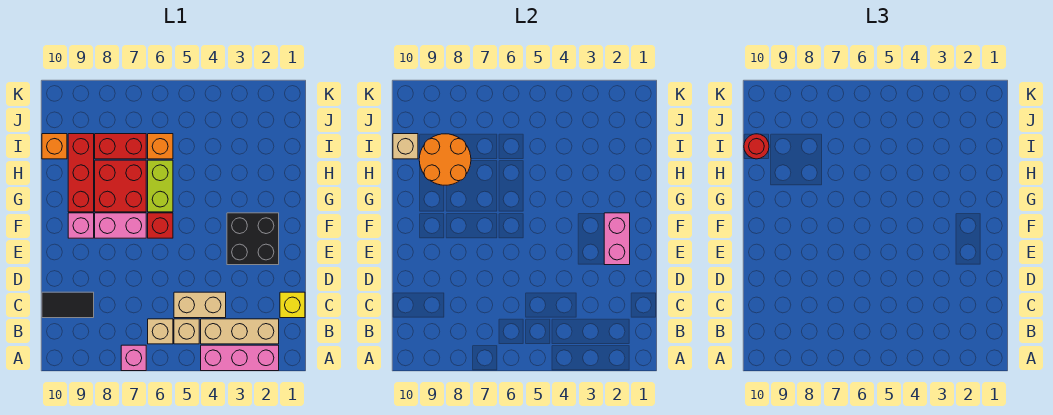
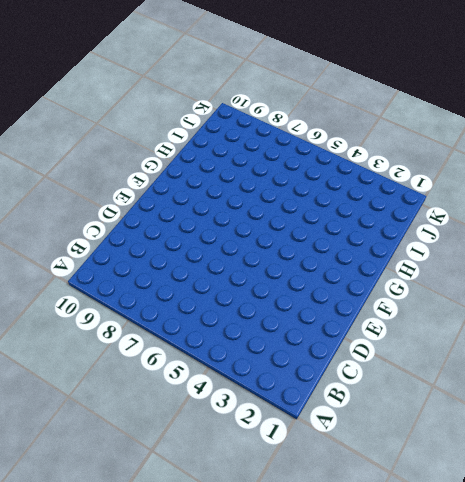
none -> pink brick A2:A4 level 1
none -> pink brick A7 level 1
none -> tan brick B2:B4 level 1

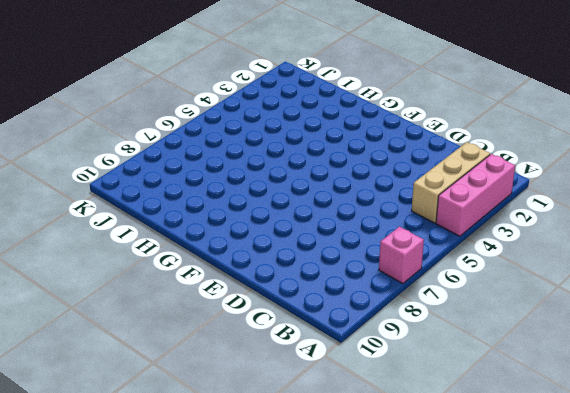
none -> tan brick B5 level 1
none -> tan brick B6 level 1
none -> yellow brick C1 level 1

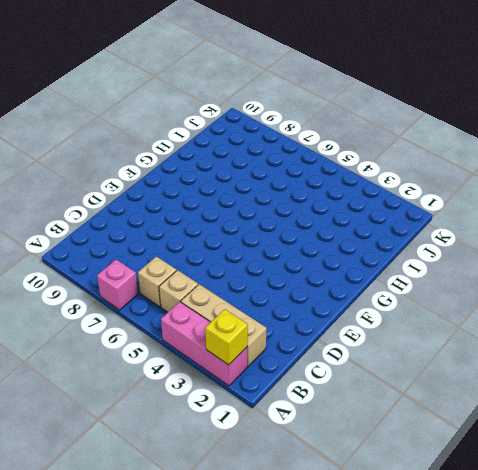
yellow brick A2 level 2 -> yellow brick C1 level 1
none -> tan brick C4:C5 level 1
none -> black tile C9:C10 level 1
none -> black brick E2:F3 level 1

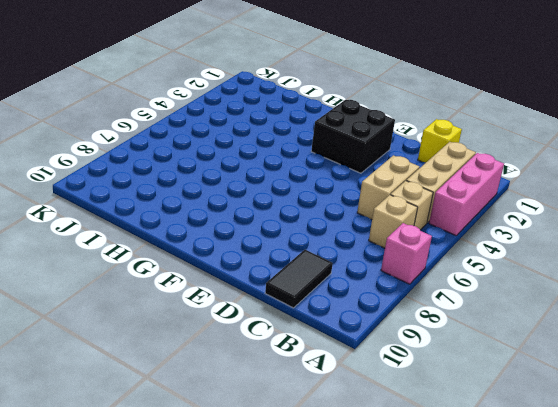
none -> red brick F6 level 1
none -> pink brick F7:F8 level 1
none -> pink brick F9 level 1

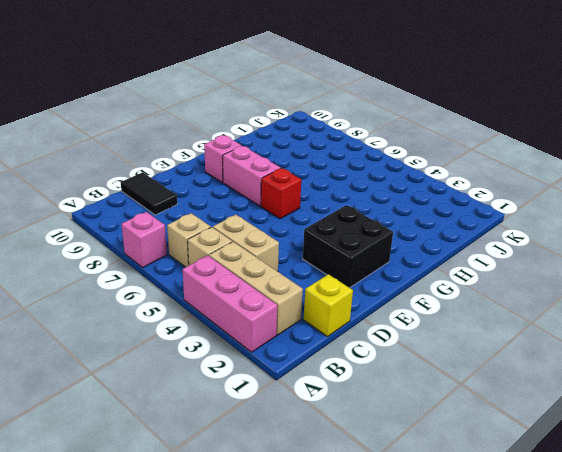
none -> lime brick G6:H6 level 1
none -> red brick G7:H8 level 1
none -> red brick G9:I9 level 1

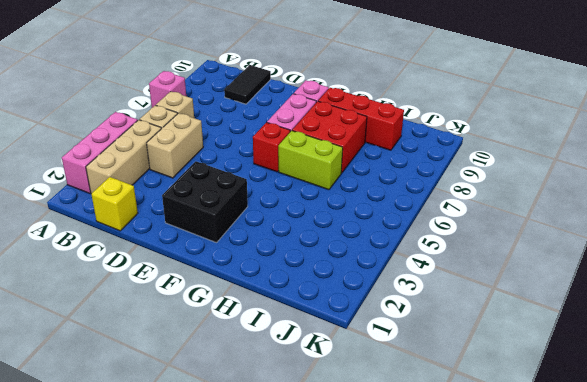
none -> orange brick I6 level 1
none -> red brick I7:I8 level 1
none -> orange brick I10 level 1

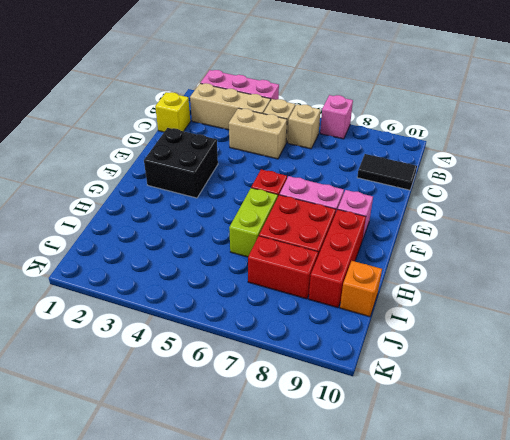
none -> orange brick I6 level 1
none -> pink brick E2:F2 level 2
none -> orange round brick H8:I9 level 2

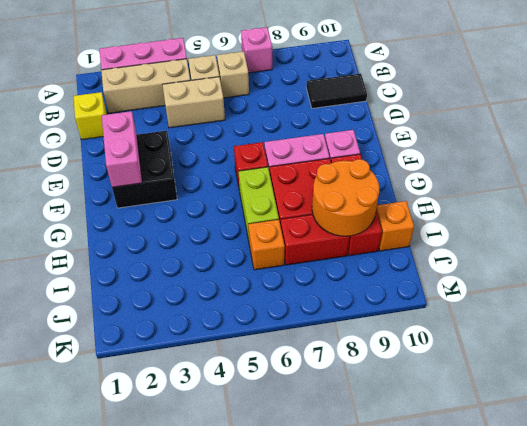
none -> tan brick I10 level 2
none -> red round brick I10 level 3

